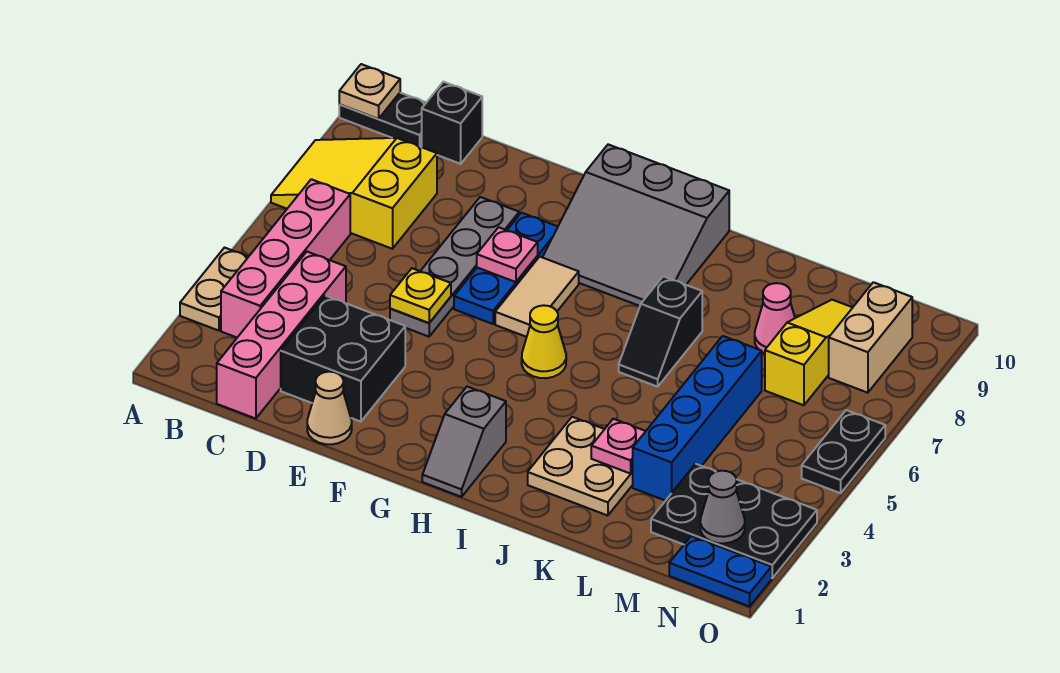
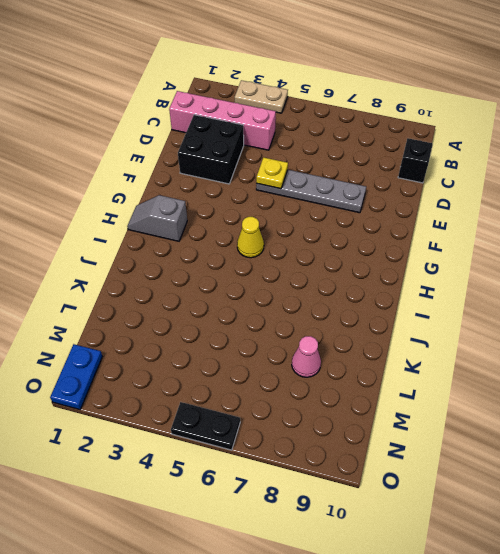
none -> yellow slope A7:C8 level 1 top C
none -> black plate A10:B10 level 1
none -> pink brick B3:B6 level 1

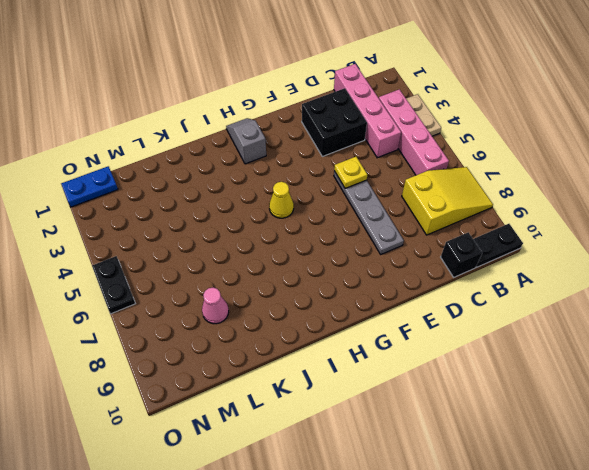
none -> tan cone E1 level 1
none -> blue plate F6:F8 level 1
none -> tan tile G6:G7 level 1

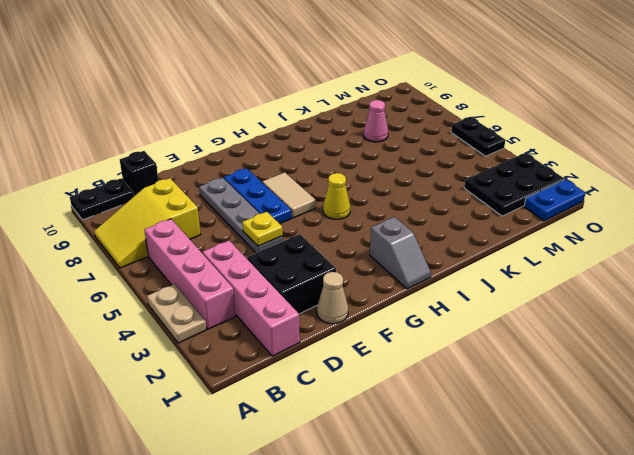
none -> grey slope G8:I10 level 1 top 10
none -> tan plate J2:K3 level 1
none -> black slope J6:J7 level 1 top 7

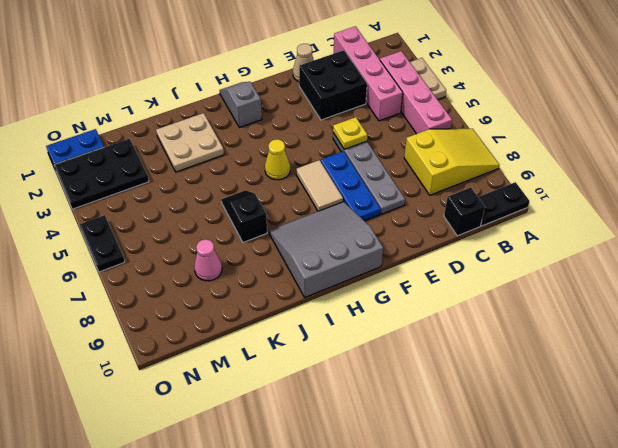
none -> blue brick L3:L6 level 1
none -> yellow slope M7:M9 level 1 top 7
none -> tan brick N8:N9 level 1

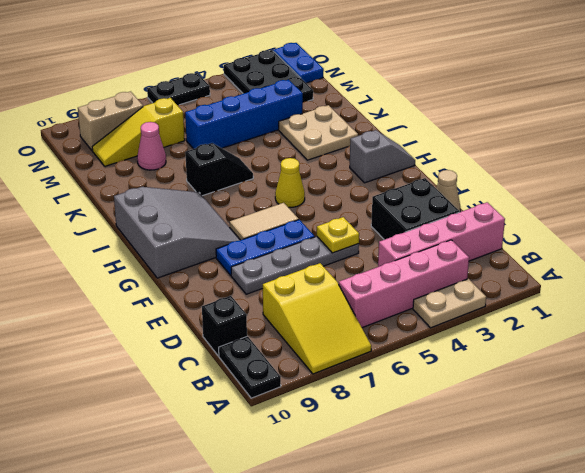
none -> tan plate A10 level 2
none -> pink plate F7 level 2
none -> pink plate K3 level 2

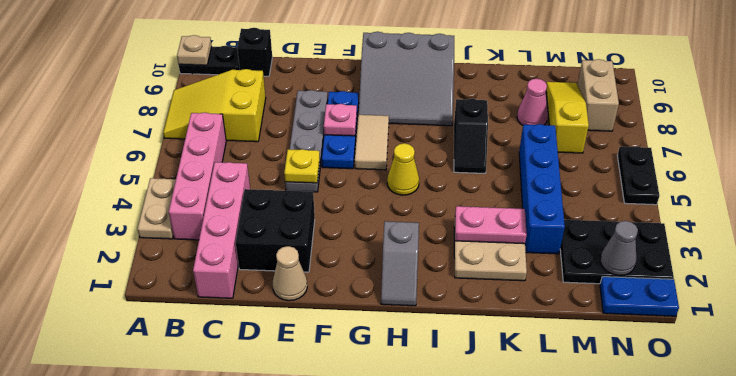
pink plate J3:K3 level 2 -> pink plate K3 level 2

